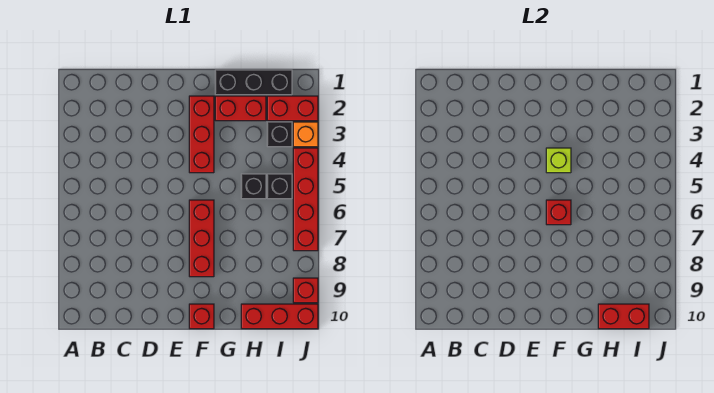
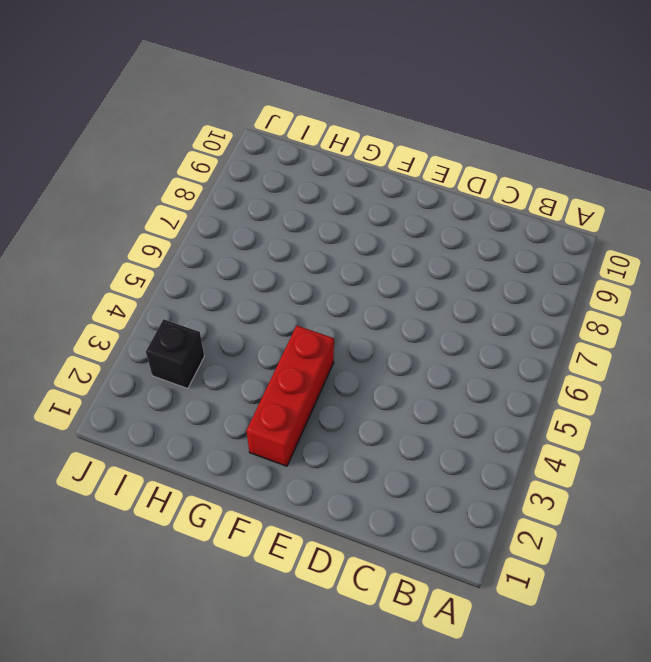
none -> red brick F6:F8 level 1
none -> red brick F10 level 1
none -> black brick G1:I1 level 1

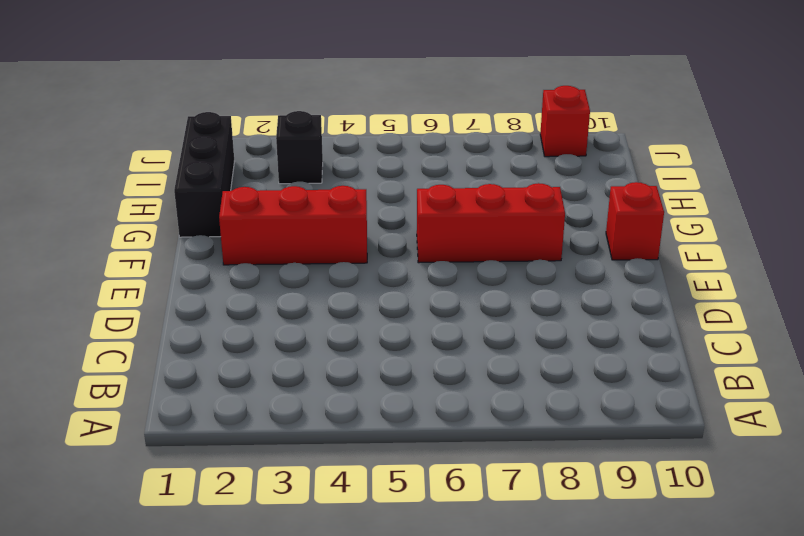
none -> red brick G2:H2 level 1
none -> black brick H5 level 1
none -> red brick H10:J10 level 1

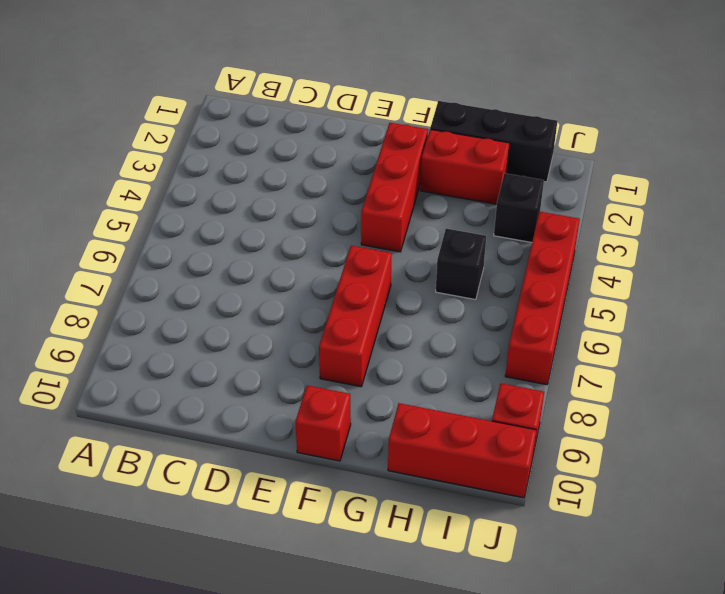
none -> red brick I2:J2 level 1
none -> black brick I5 level 1
none -> orange brick J3 level 1

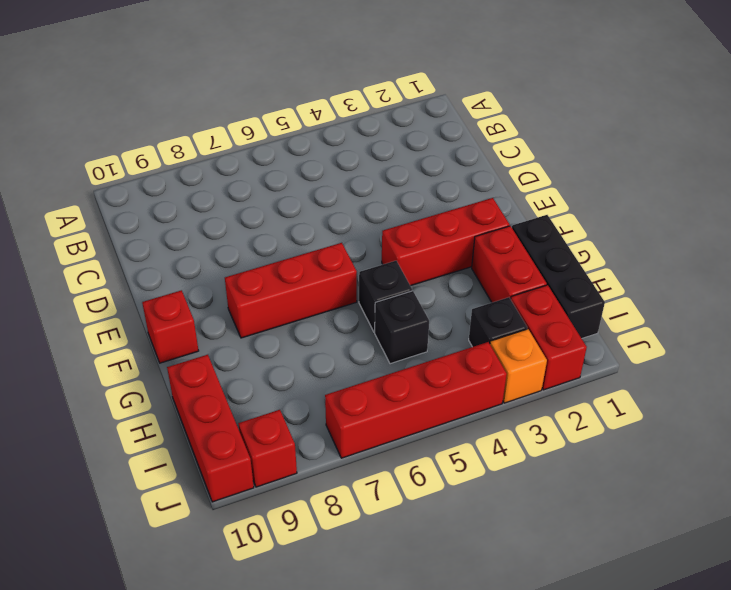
black brick G5 level 1 -> black brick I5 level 1
none -> lime brick F4 level 2
none -> red brick F6 level 2
none -> red brick H10:I10 level 2

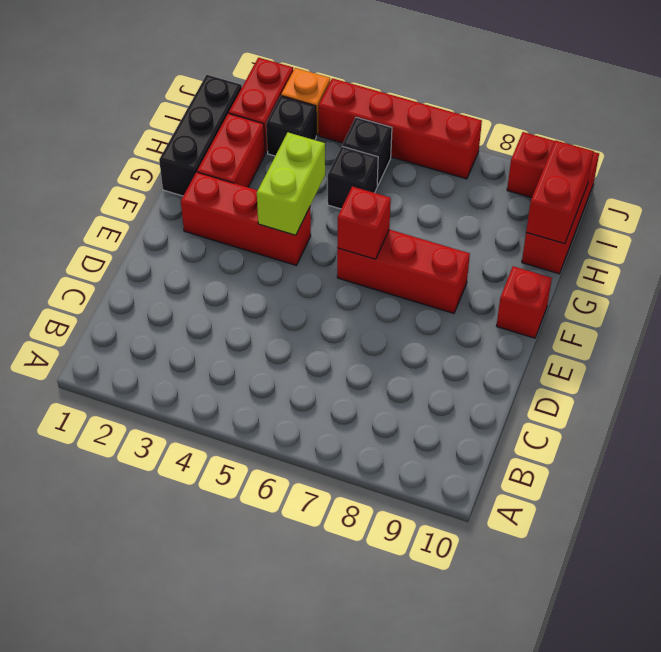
lime brick F4:G4 level 2 -> lime brick F4 level 2

